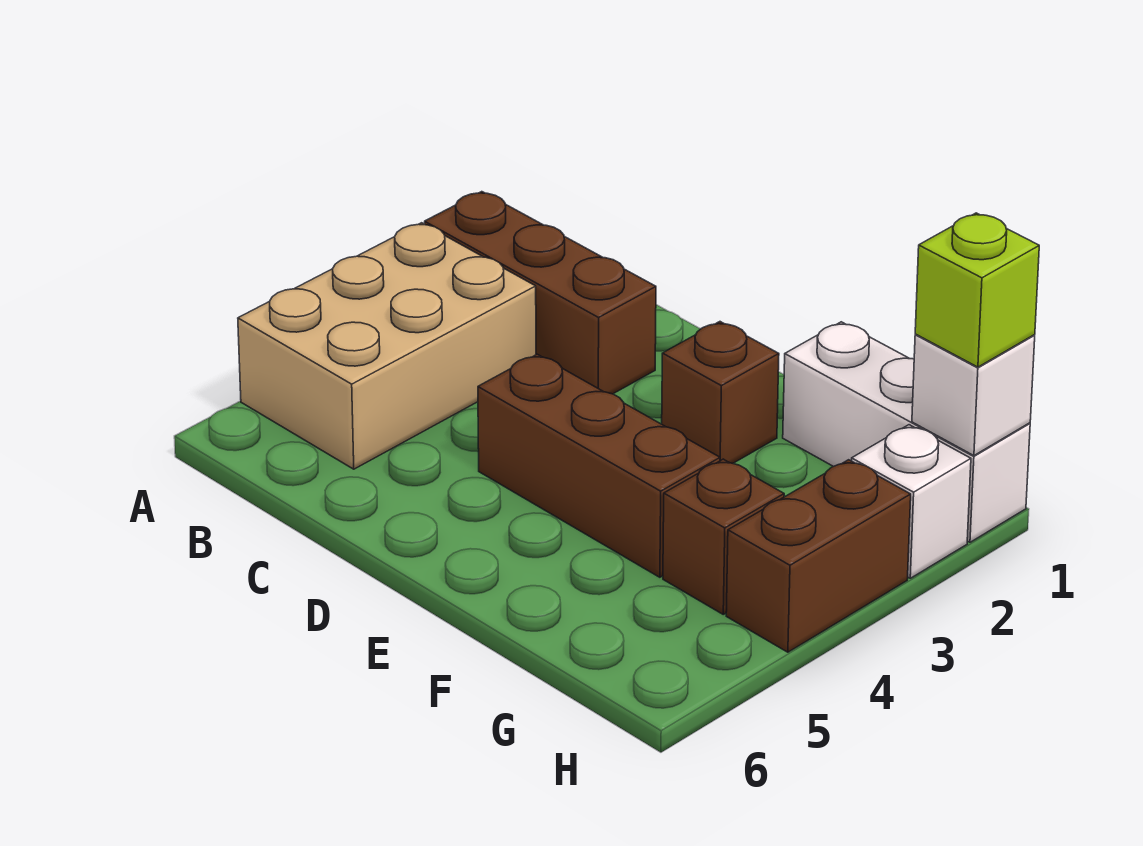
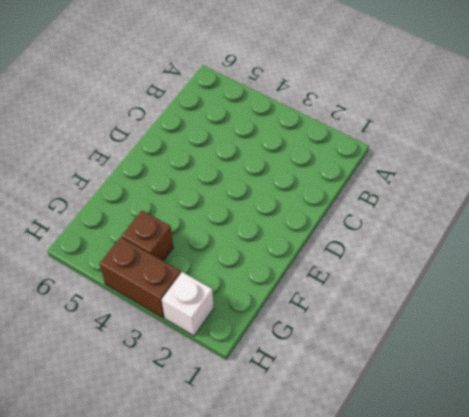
none -> brown brick A2:C2 level 1
none -> tan brick A3:B5 level 1

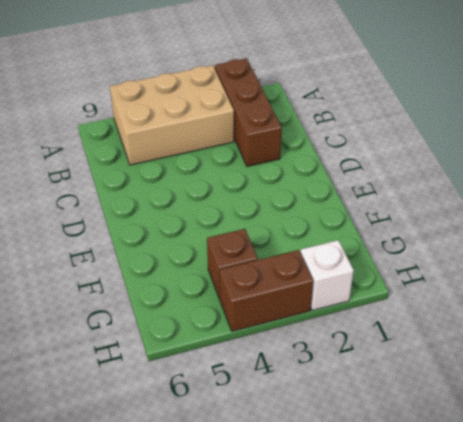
none -> brown brick D4:F4 level 1
none -> brown brick E2 level 1

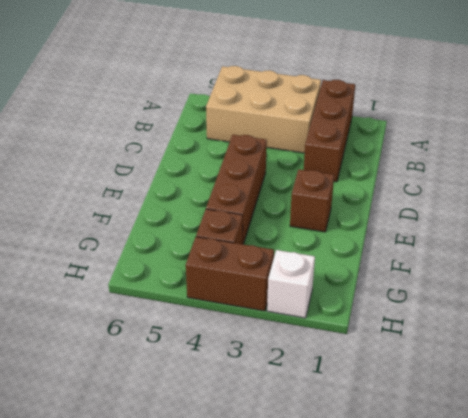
none -> white brick F1:H1 level 1
none -> white brick H1 level 2

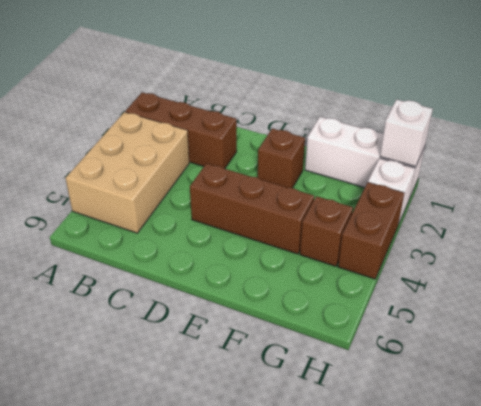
none -> lime brick H1 level 3

